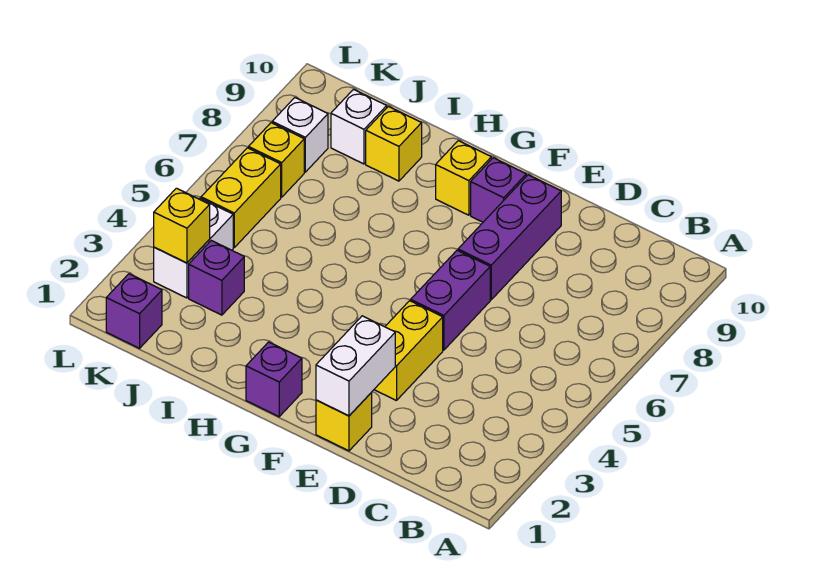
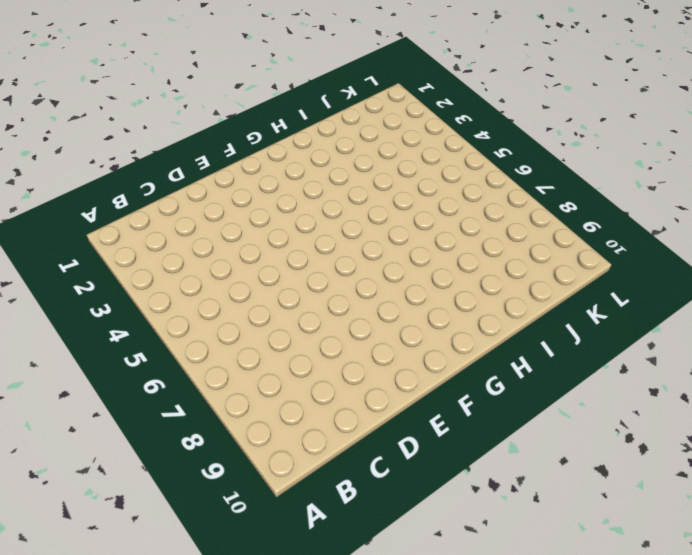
none -> yellow brick E1 level 1
none -> yellow brick E3:E4 level 1
none -> purple brick E5:E6 level 1

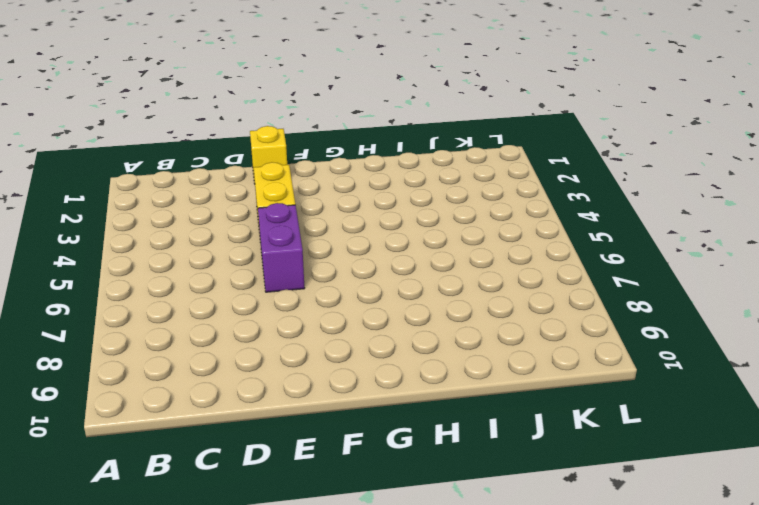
none -> purple brick E7:E9 level 1
none -> purple brick F9 level 1
none -> purple brick G1 level 1

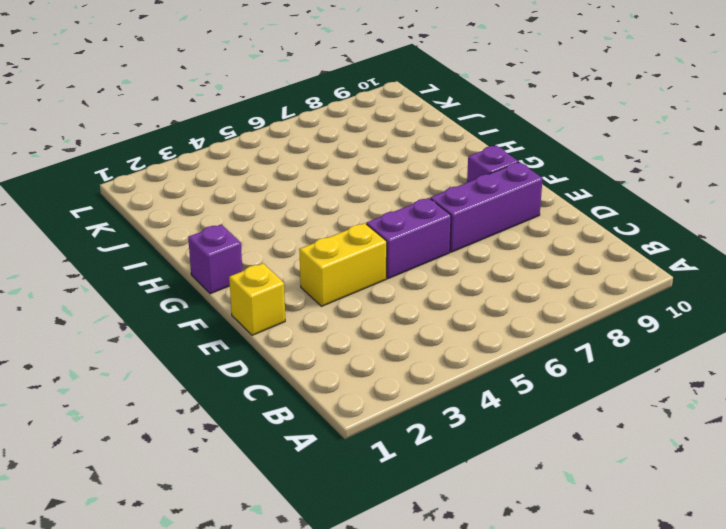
none -> yellow brick G9 level 1
none -> yellow brick I9 level 1
none -> purple brick J3 level 1

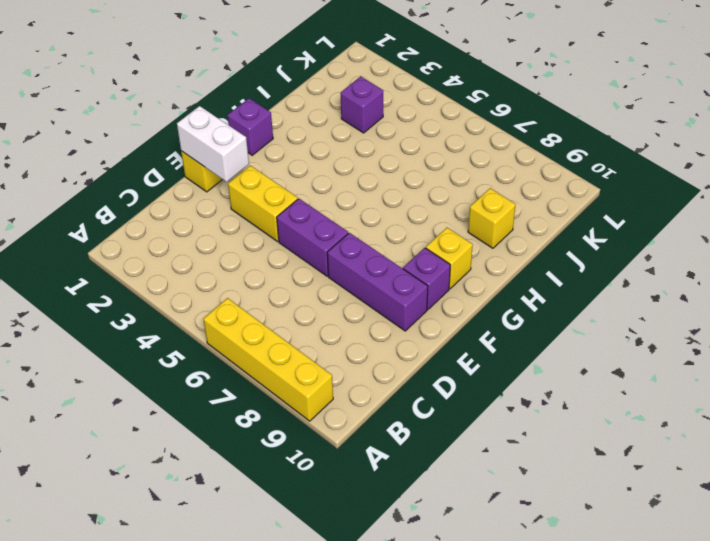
yellow brick A6:A9 level 1 -> none
none -> white brick J9 level 1
none -> purple brick K1 level 1
none -> white brick K3:K4 level 1

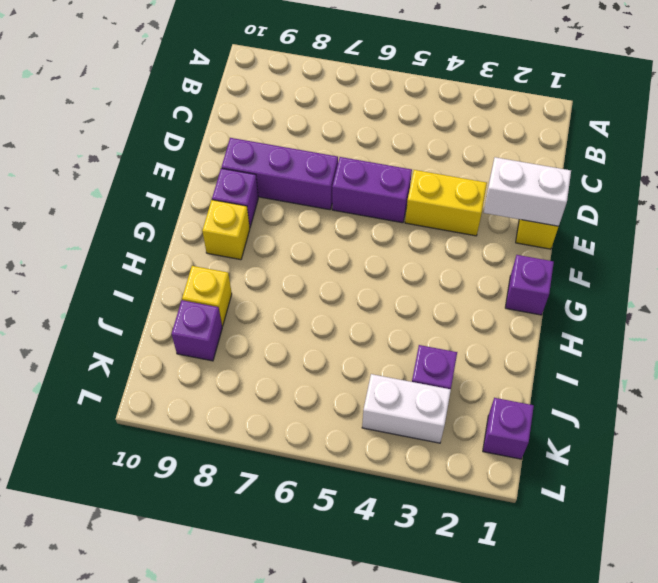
purple brick J9 level 1 -> white brick J9 level 1
none -> yellow brick K5:K6 level 1
none -> yellow brick K7 level 1
none -> white brick K8 level 1

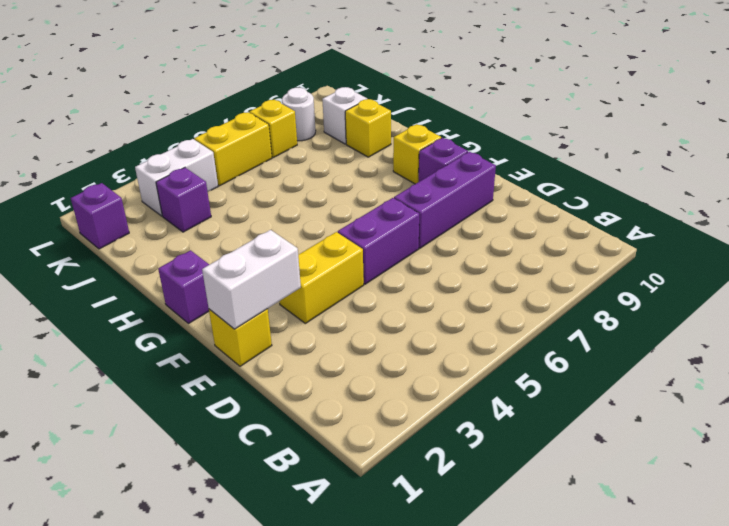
white round brick K8 level 1 -> white brick K8 level 1
none -> yellow brick K3 level 2

